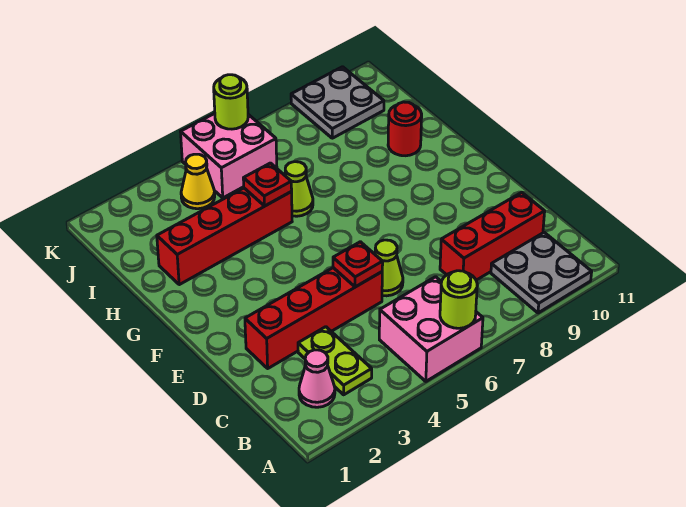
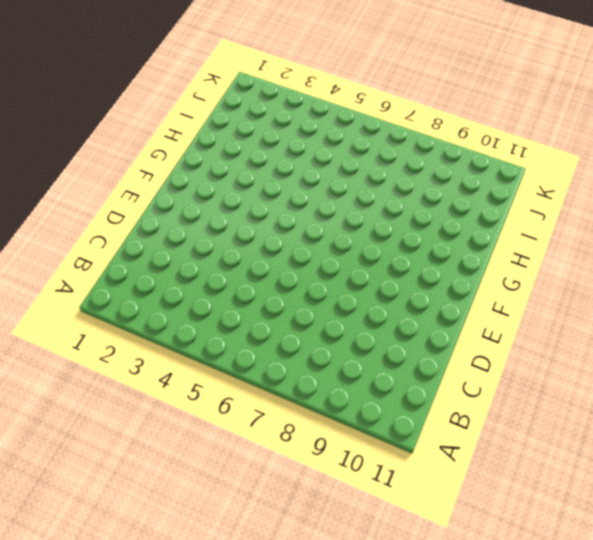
none -> pink brick A5:B6 level 1
none -> grey plate A9:B10 level 1
none -> pink cone B2 level 1

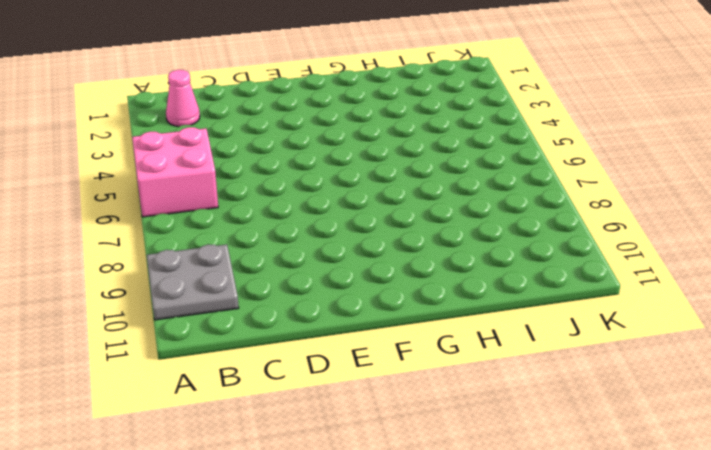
none -> lime plate B3:C3 level 1
none -> red brick C8:C10 level 1
none -> red brick D2:D5 level 1

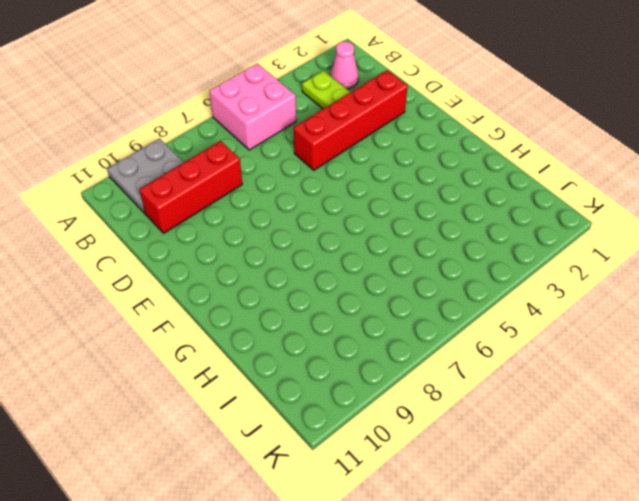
none -> lime cone D6 level 1
none -> red brick H2:H5 level 1
none -> lime cone H6 level 1

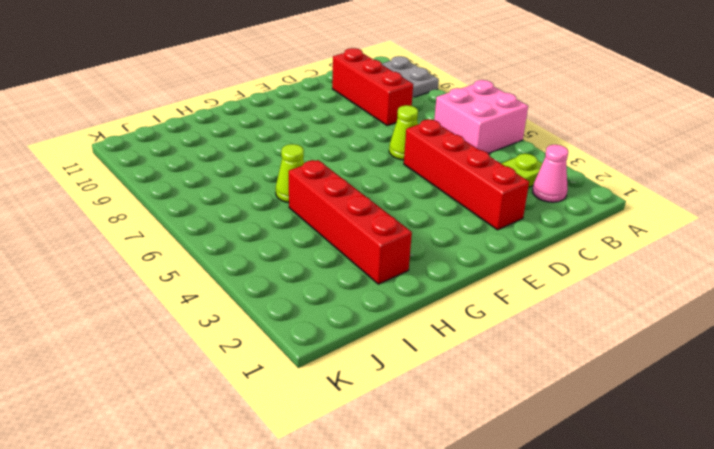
none -> red round brick H10 level 1
none -> yellow cone J4 level 1
none -> pink brick J5:K6 level 1

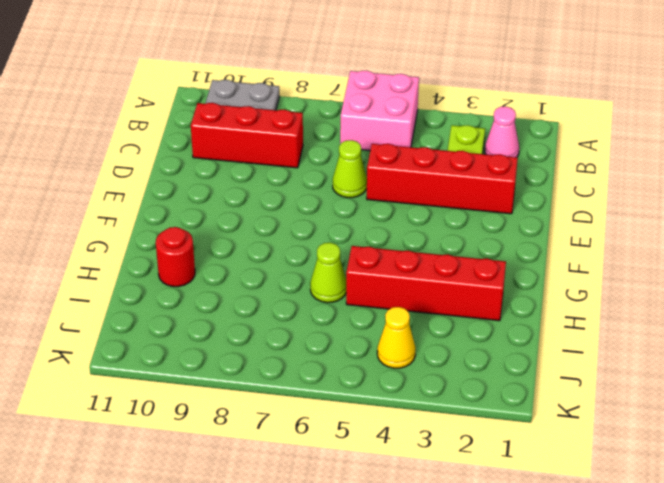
none -> pink brick J5:K6 level 1
none -> grey plate J9:K10 level 1
none -> lime round brick A6 level 2

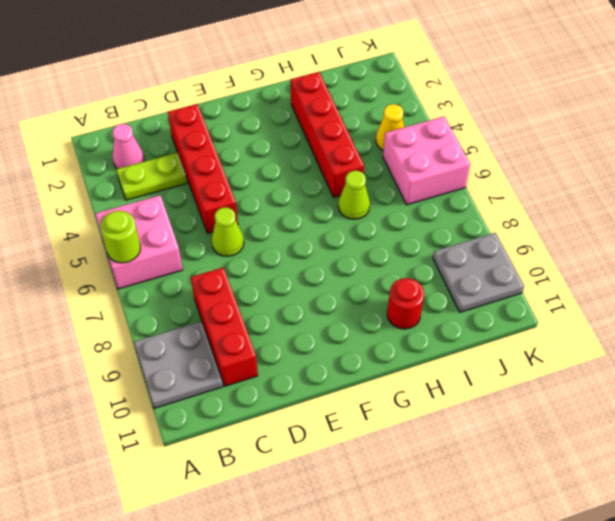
none -> red plate D5 level 2
none -> red plate H5 level 2
none -> lime round brick K6 level 2

